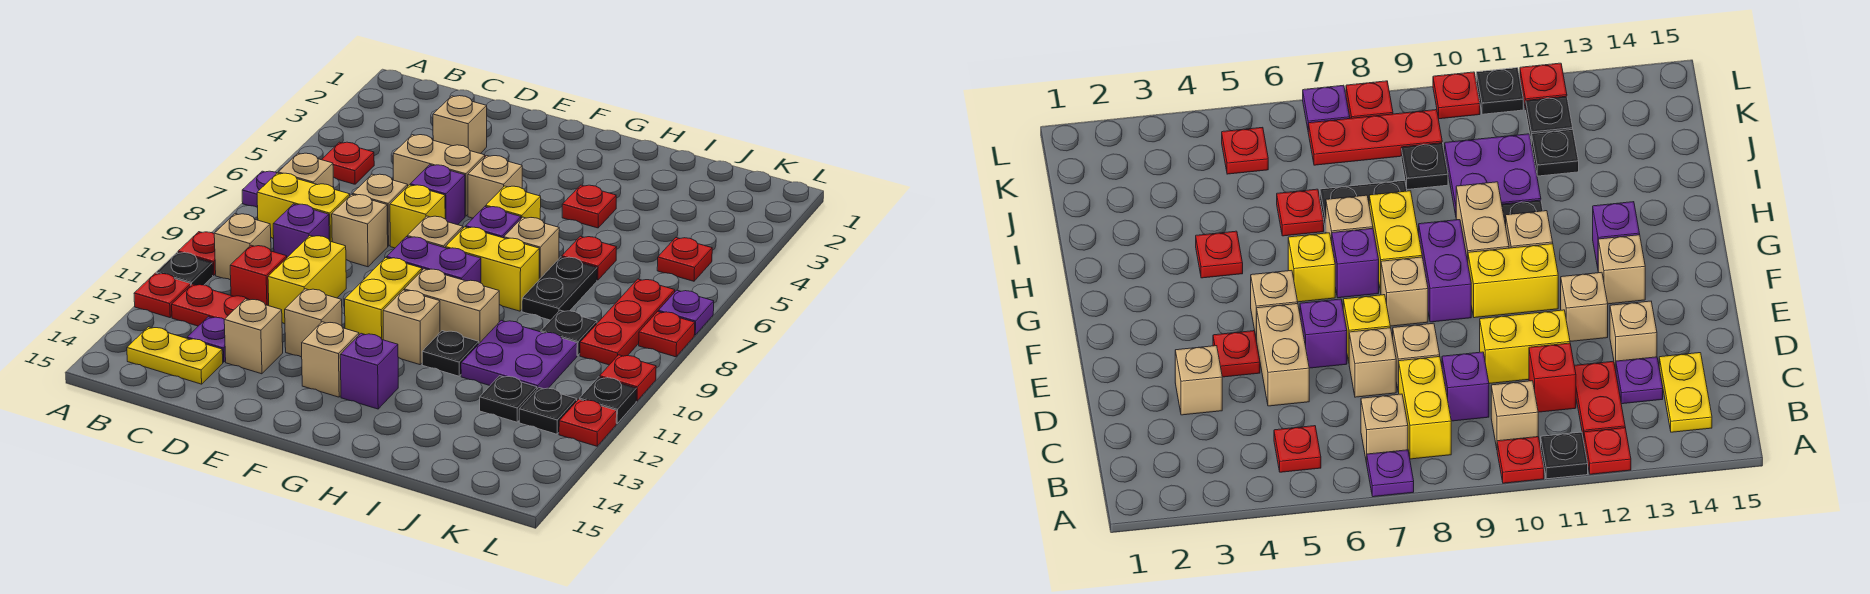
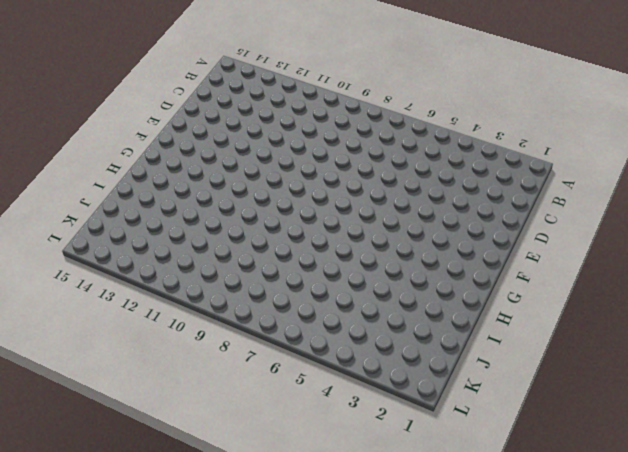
none -> purple plate A7 level 1
none -> red plate A10 level 1
none -> black plate A11 level 1
none -> red plate A12 level 1

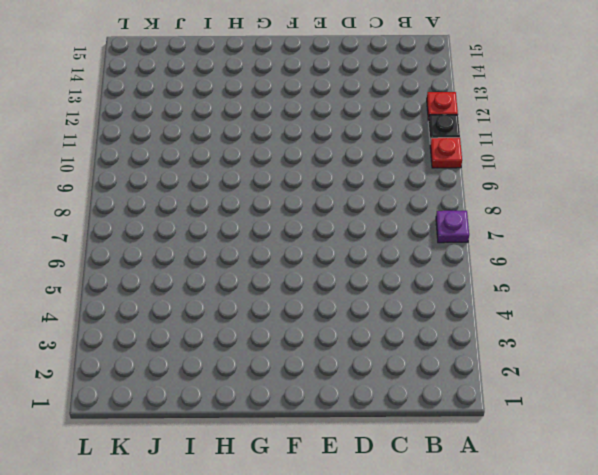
none -> red plate B5 level 1
none -> tan brick B7 level 1
none -> yellow brick B8:C8 level 1
none -> tan brick B10 level 1

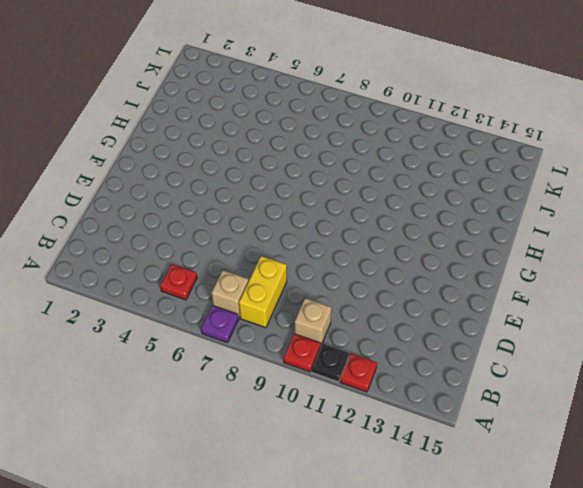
none -> red plate B12:C12 level 1
none -> yellow plate B14:C14 level 1
none -> purple brick C9 level 1
none -> red brick C11 level 1

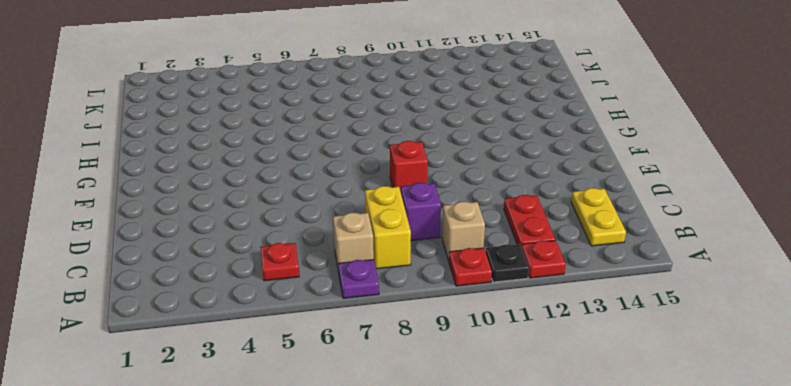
red brick E9 level 1 -> red brick C11 level 1
none -> purple plate C13 level 1
none -> tan brick D3 level 1
none -> tan brick D5:E5 level 1
none -> tan brick D7 level 1

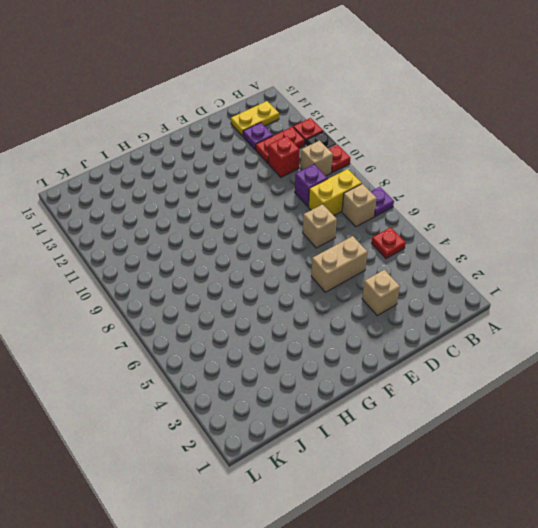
none -> tan brick D8 level 1
none -> yellow brick D10:D11 level 1
none -> tan brick D13 level 1
none -> red plate E4 level 1

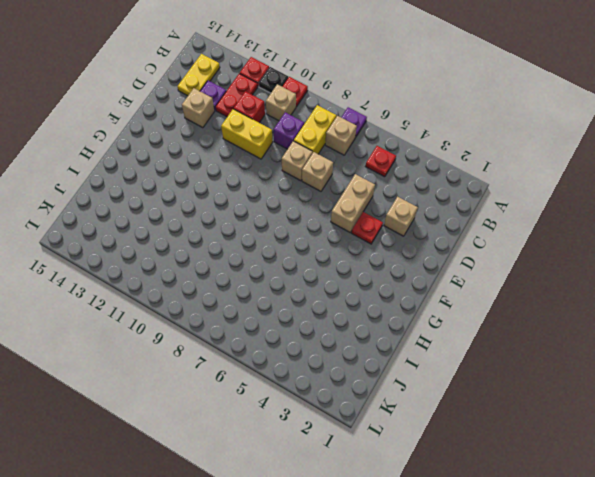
none -> purple brick E6 level 1
none -> yellow brick E7 level 1
none -> tan brick E12 level 1
none -> tan brick F5 level 1

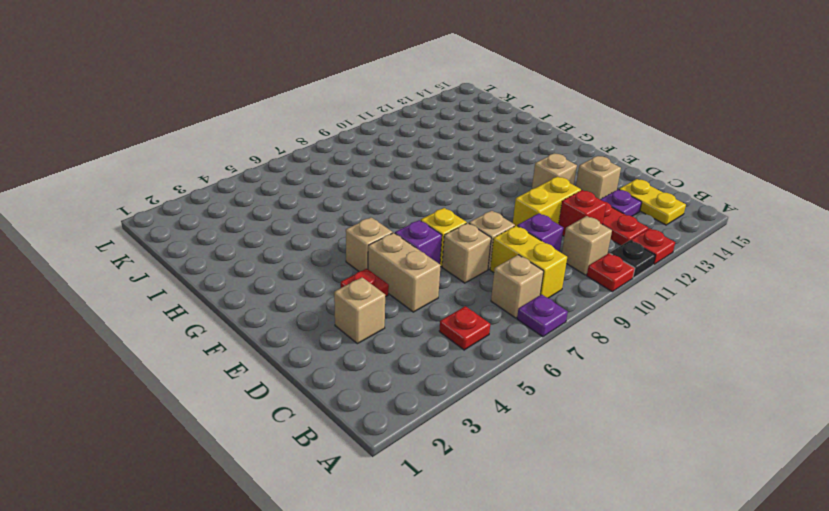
none -> tan brick F8 level 1
none -> purple brick F9:G9 level 1
none -> yellow brick F10:F11 level 1
none -> tan brick F13 level 1

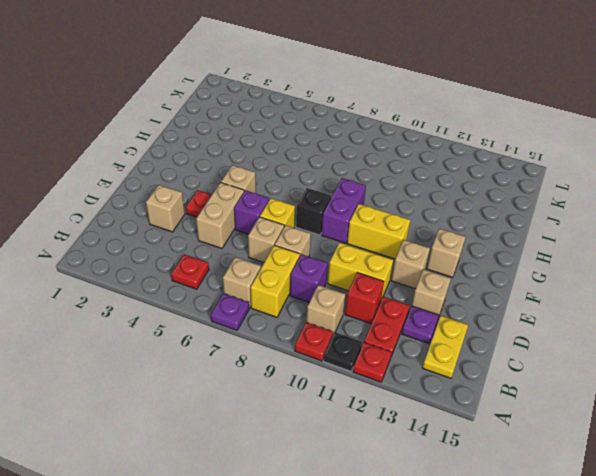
black brick F8 level 1 -> tan brick F8 level 1
none -> yellow brick G6 level 1
none -> purple brick G7 level 1
none -> yellow brick G8:H8 level 1
none -> tan brick G10:H10 level 1

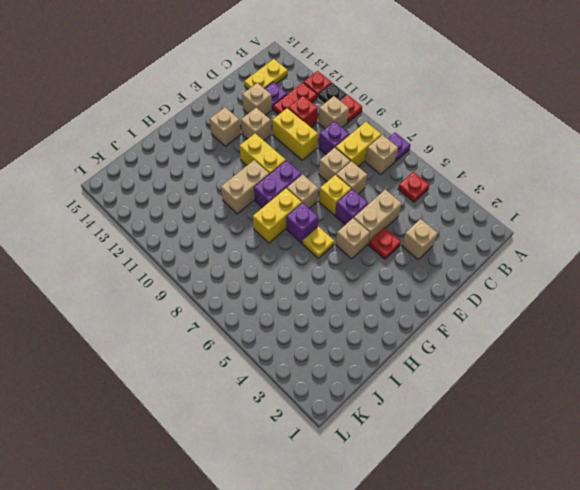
yellow plate G6 level 1 -> yellow brick G6 level 1
none -> tan brick G11 level 1
none -> purple brick G13 level 1
none -> red plate H4 level 1
none -> tan brick H7 level 1

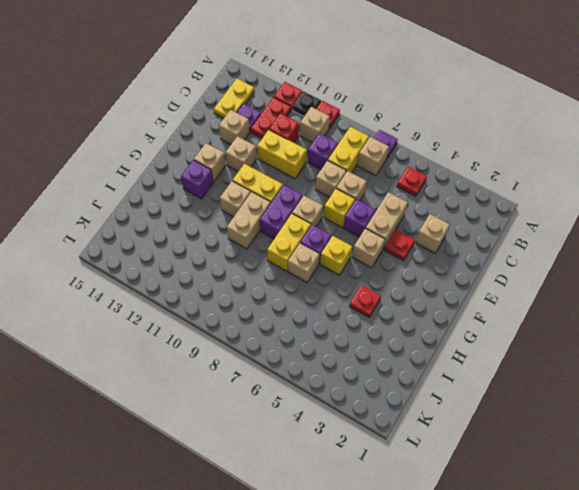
none -> black plate H11 level 1
none -> red plate I6 level 1
none -> black plate I7:I8 level 1
none -> purple plate I10:J11 level 1

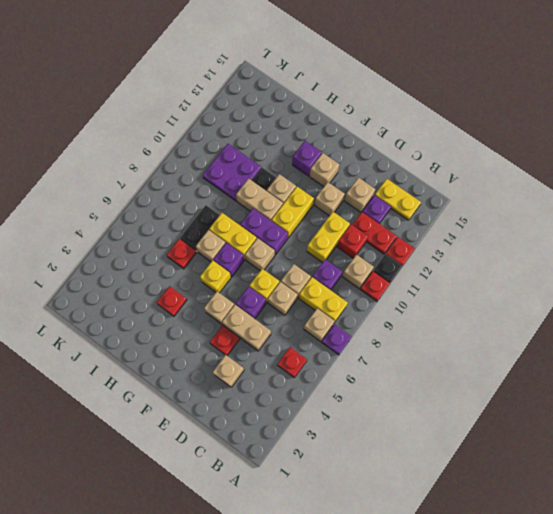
none -> black plate J9 level 1
none -> black plate J12 level 1
none -> red plate K5 level 1
none -> red plate K7:K9 level 1

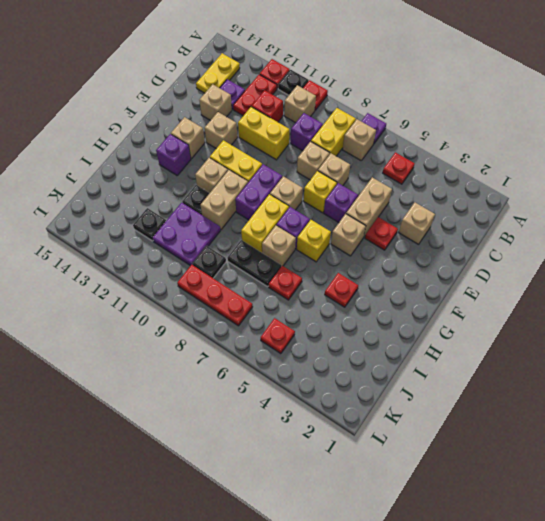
none -> black plate K12 level 1
none -> purple plate L7 level 1
none -> red plate L8 level 1
none -> red plate L10 level 1

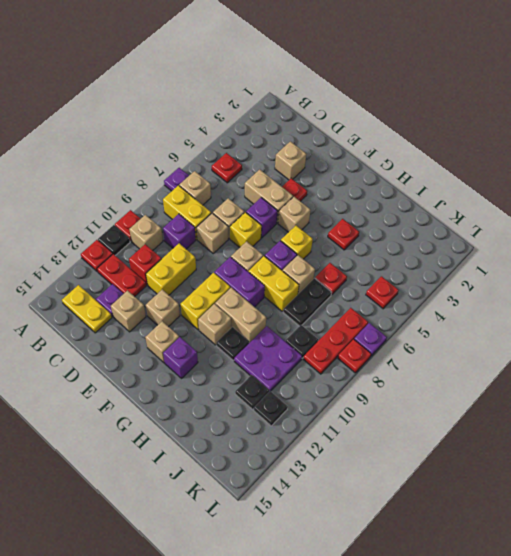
none -> red plate L10 level 1
none -> black plate L11 level 1
none -> red plate L12 level 1

